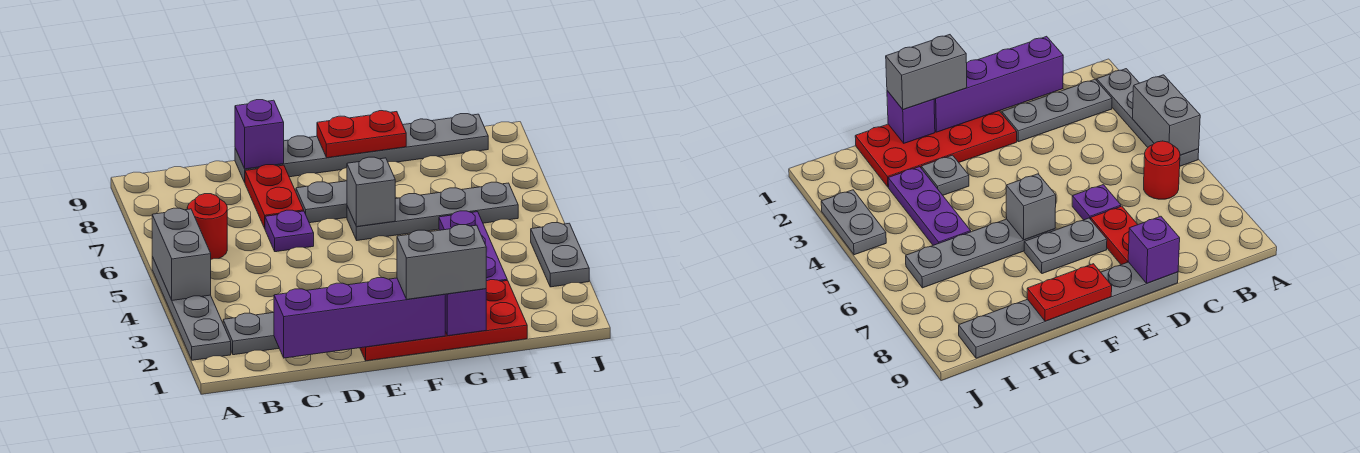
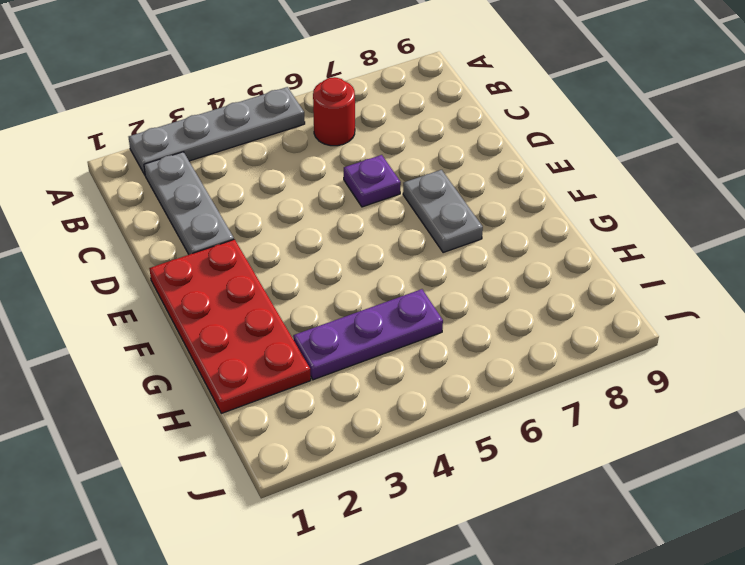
none -> red plate D7:D8 level 1
none -> grey plate D9:I9 level 1
none -> grey plate F6:I6 level 1

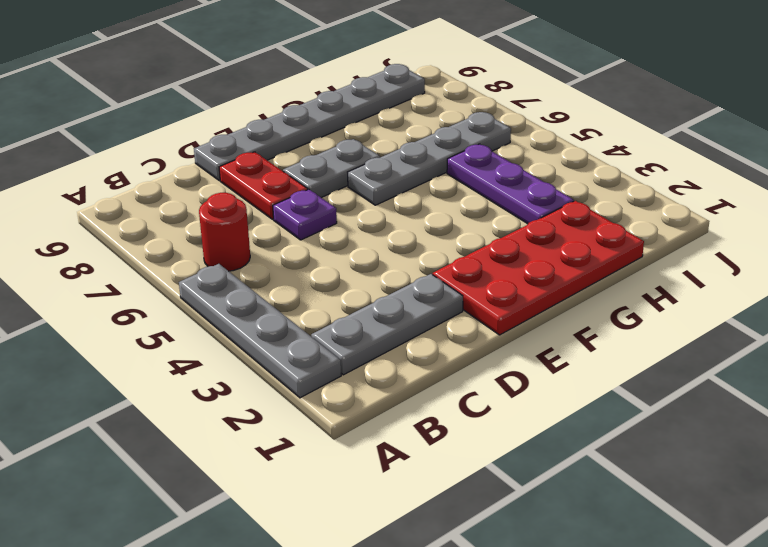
none -> grey plate G3 level 1
none -> grey plate J3:J4 level 1
none -> grey brick A4:A5 level 2

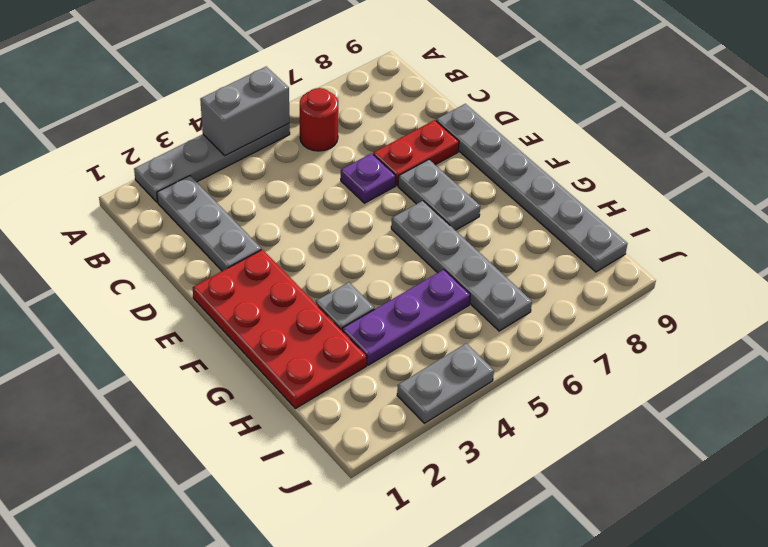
none -> purple brick C1:F1 level 2
none -> purple brick D9 level 2
none -> grey brick F6 level 2

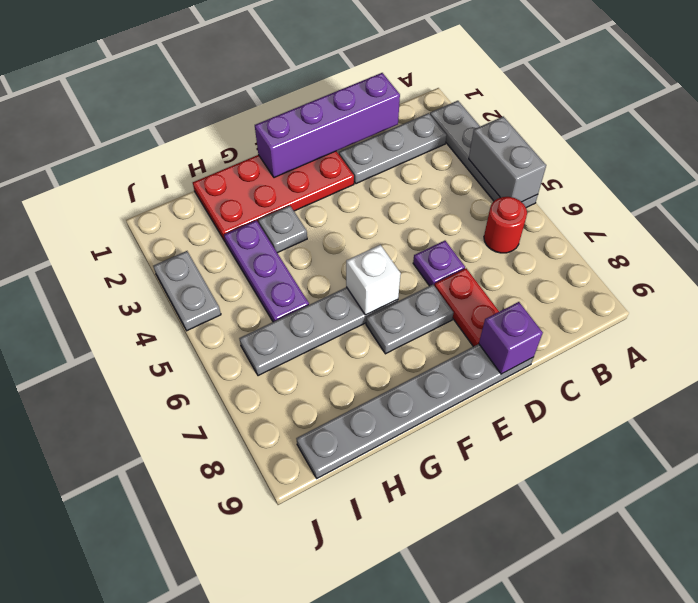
white brick F6 level 2 -> grey brick F6 level 2
none -> red plate F9:G9 level 2
none -> purple brick G1 level 2
none -> grey brick F1:G1 level 3

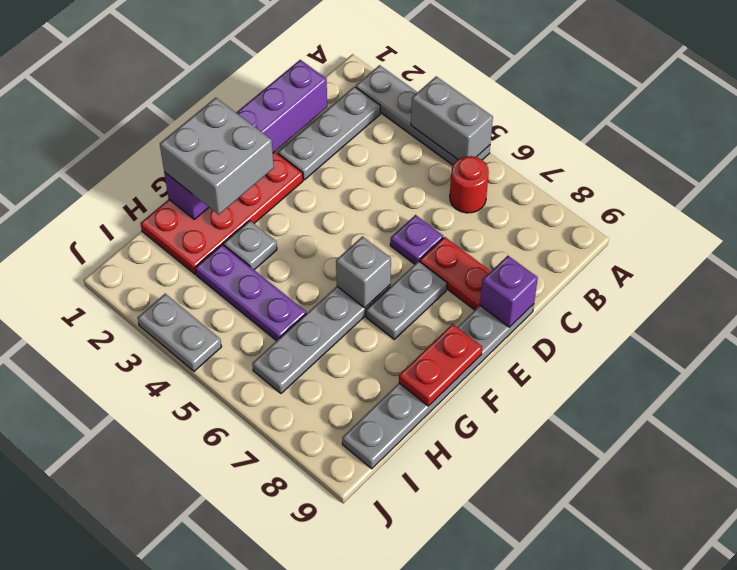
grey brick F1:G2 level 3 -> grey brick F1:G1 level 3

